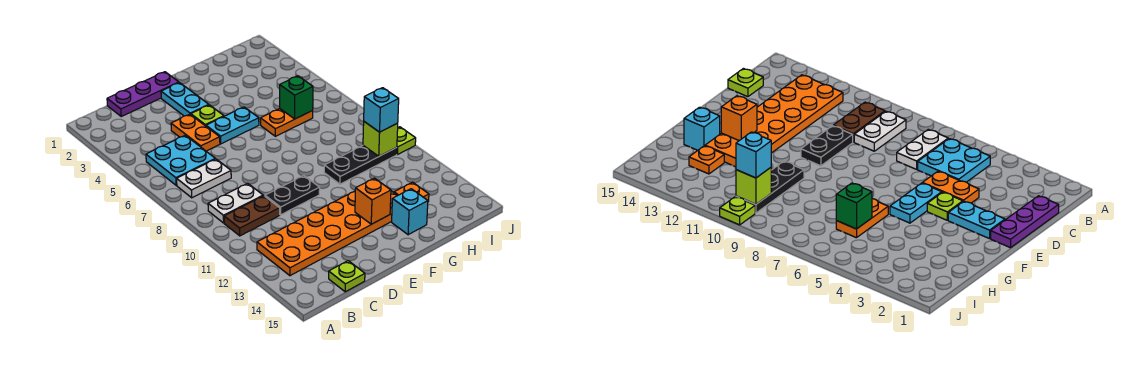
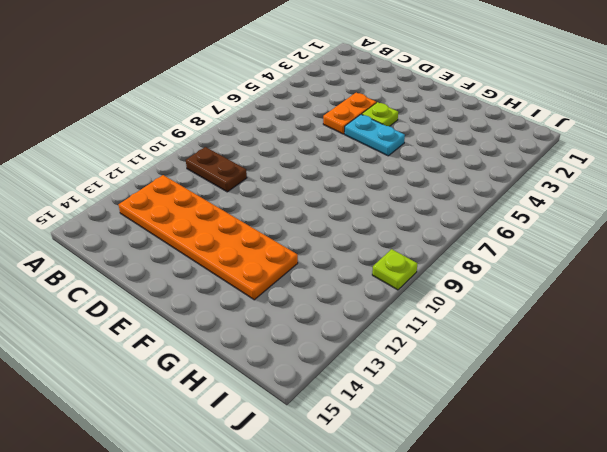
none -> cyan plate B5:C6 level 1
none -> white plate B7:C7 level 1
none -> white plate B9:C9 level 1

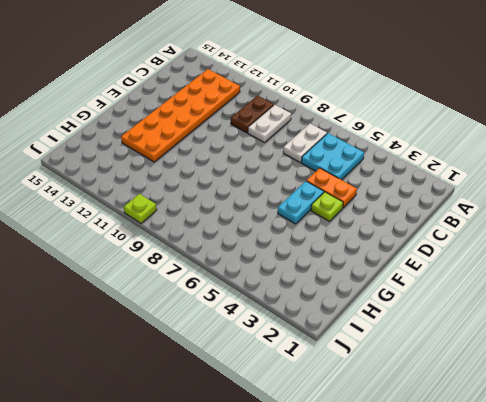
none -> purple plate C1:E1 level 1
none -> lime plate C15 level 1
none -> black plate D10:E10 level 1

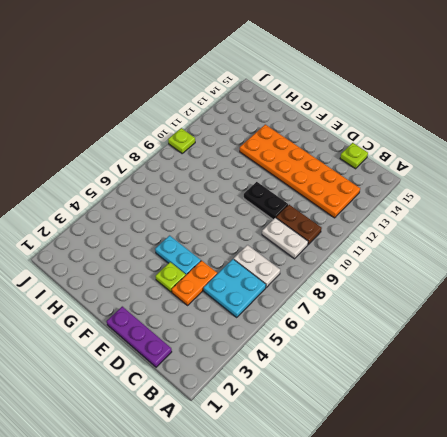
none -> cyan plate E2:E3 level 1
none -> orange plate G6:H6 level 1
none -> black plate G10:I10 level 1

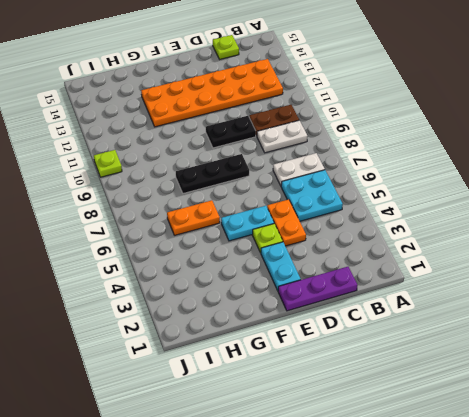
black plate E8:G8 level 1 -> black plate G10:I10 level 1
none -> cyan brick G14 level 1
none -> orange plate H13 level 1
none -> orange brick F13 level 2

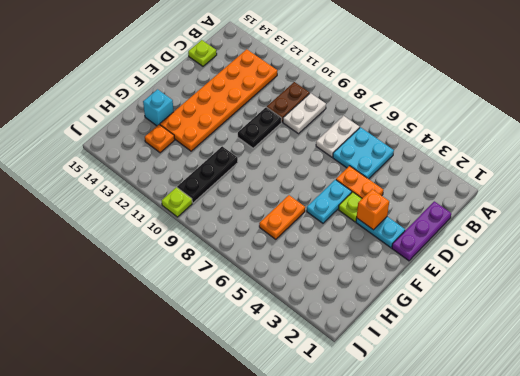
orange brick E3 level 2 -> orange brick F13 level 2
none -> green brick H6 level 2
none -> lime brick I10 level 2
none -> cyan brick I10 level 3

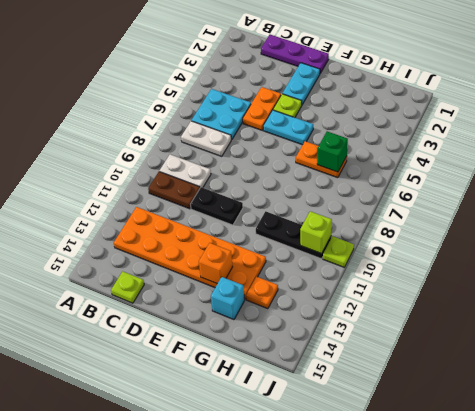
none -> cyan brick I10 level 3

